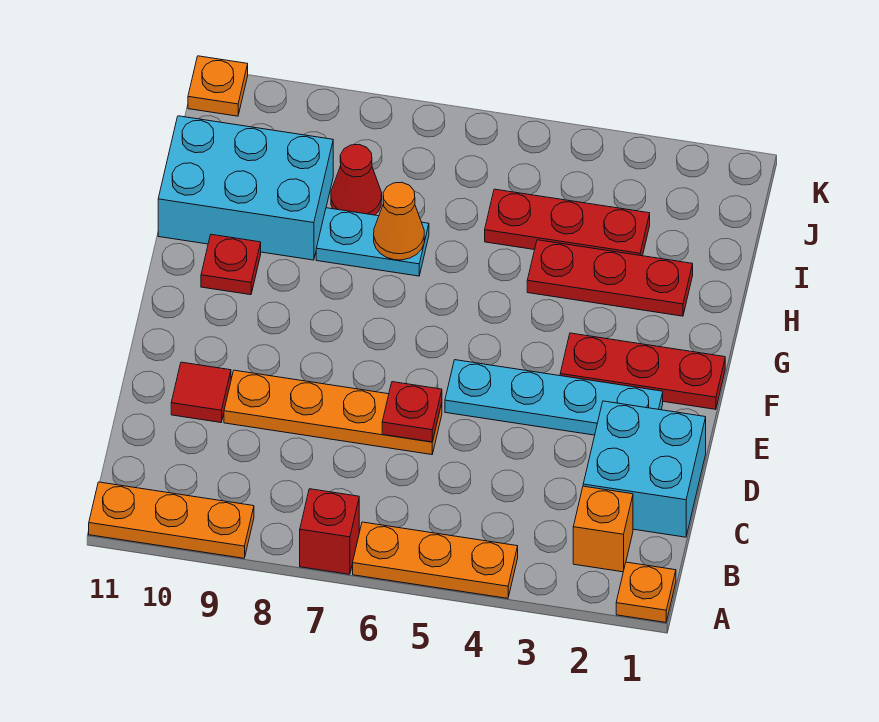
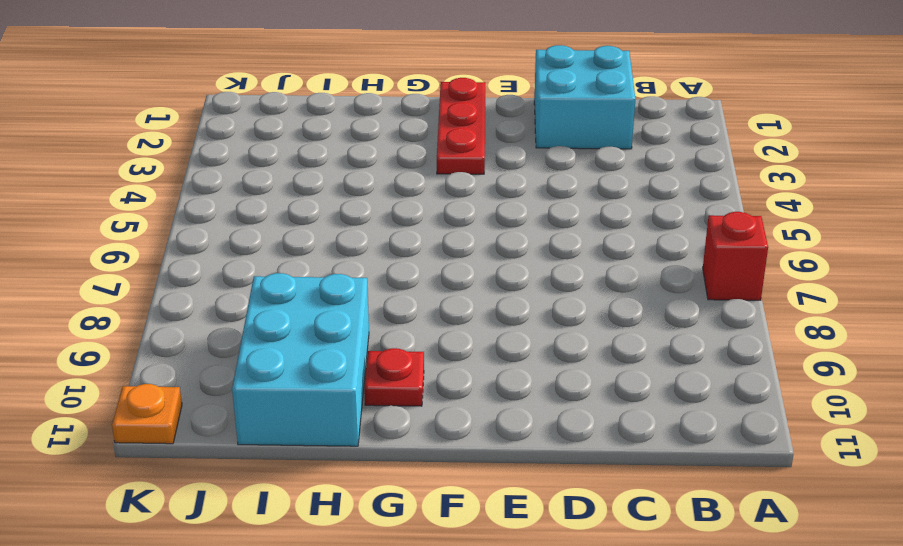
none -> orange plate A1 level 1
none -> orange plate A4:A6 level 1
none -> orange plate A9:A11 level 1

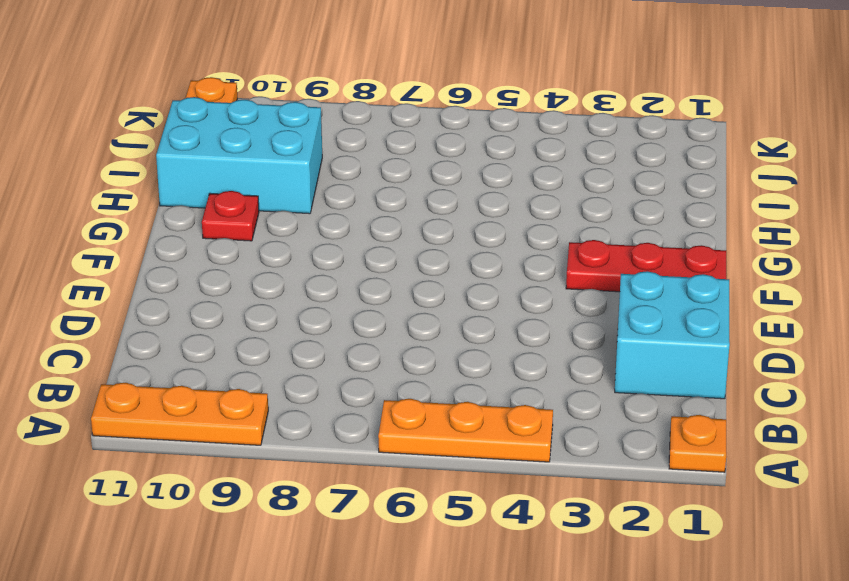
none -> red brick A7 level 1
none -> orange brick B2 level 1
none -> orange plate D6:D9 level 1

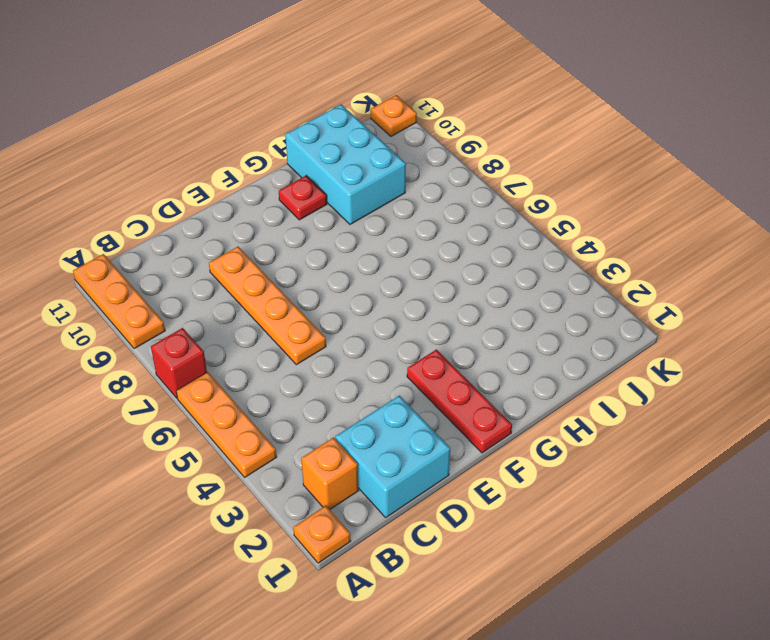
none -> red tile D10 level 1
none -> cyan plate E2:E5 level 1
none -> red plate H2:H4 level 1

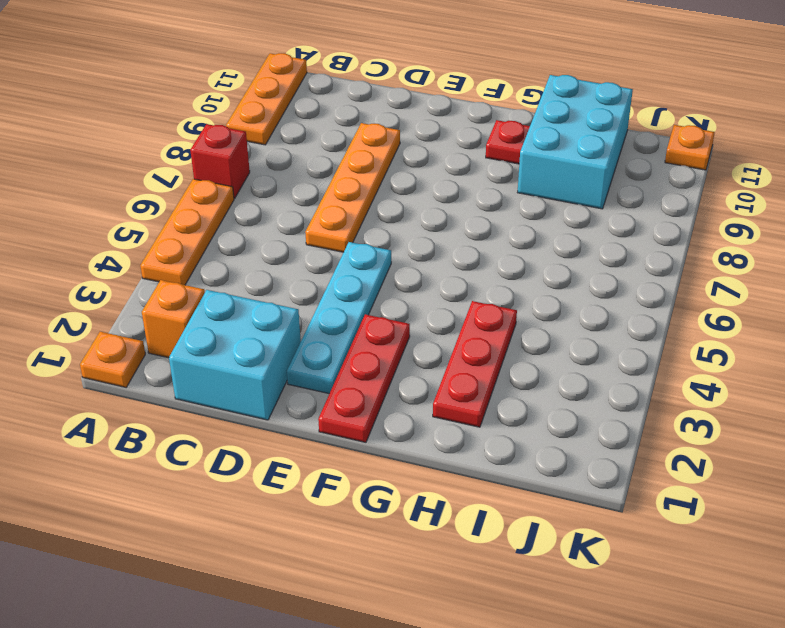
none -> red tile D10 level 1
none -> cyan plate H7:H8 level 1
none -> red plate I3:I5 level 1

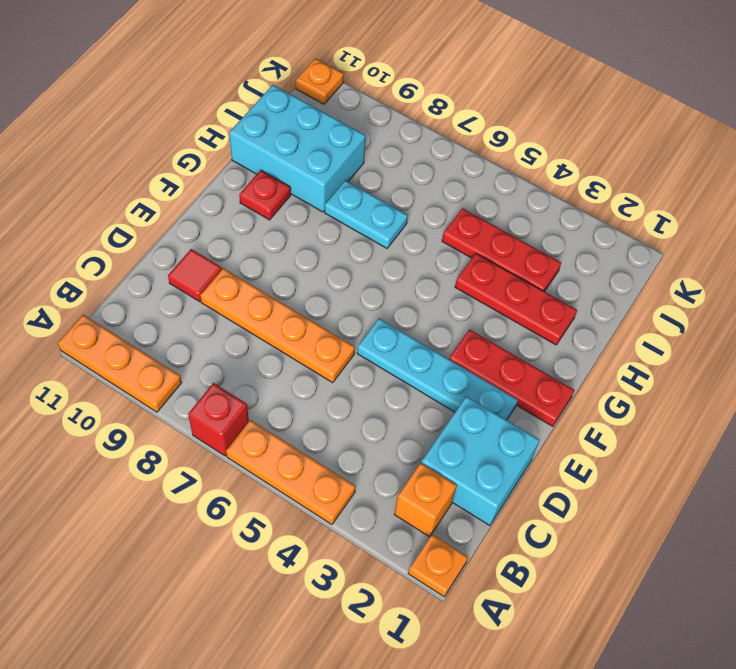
none -> red cone I8 level 1
none -> red plate D6 level 2
none -> orange cone H7 level 2

